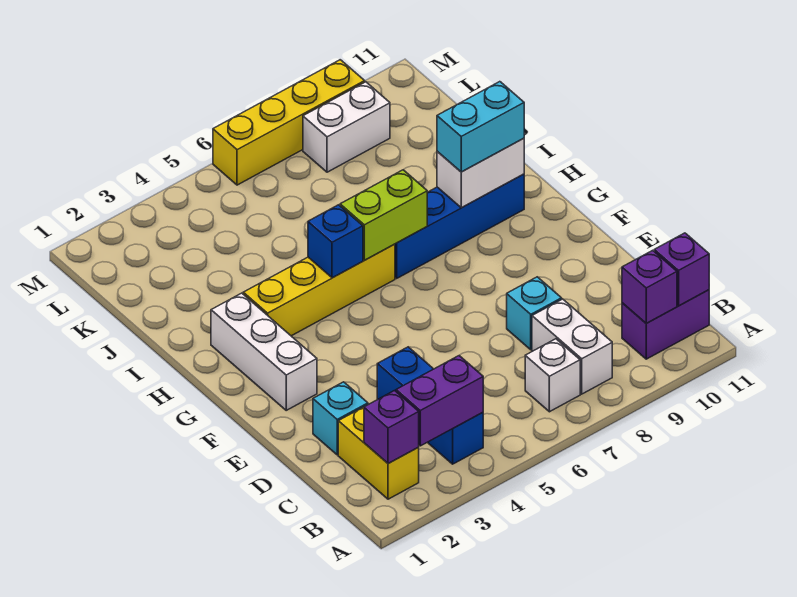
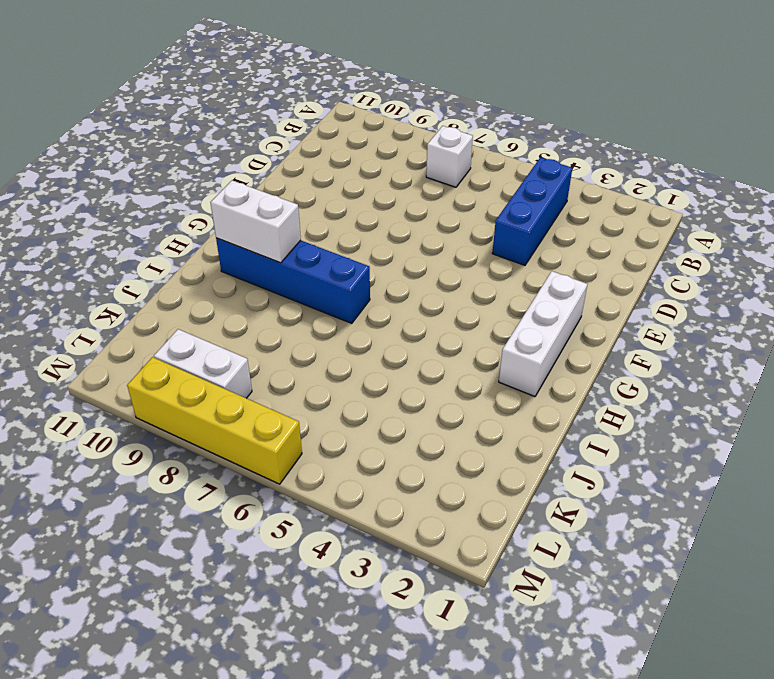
none -> yellow brick B2:C2 level 1
none -> white brick B8:C8 level 1
none -> purple brick B10:B11 level 1

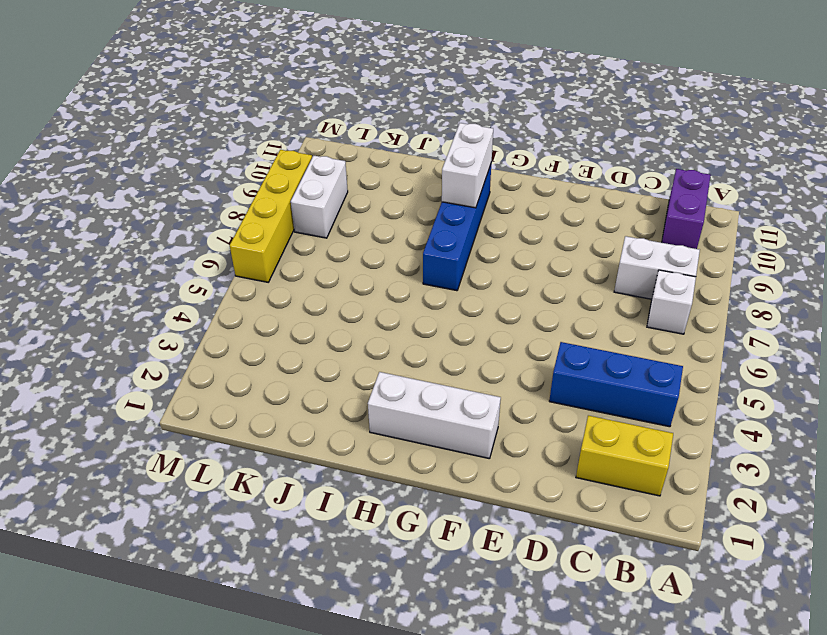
none -> cyan brick D2 level 1
none -> cyan brick D8 level 1
none -> yellow brick H3:H6 level 1

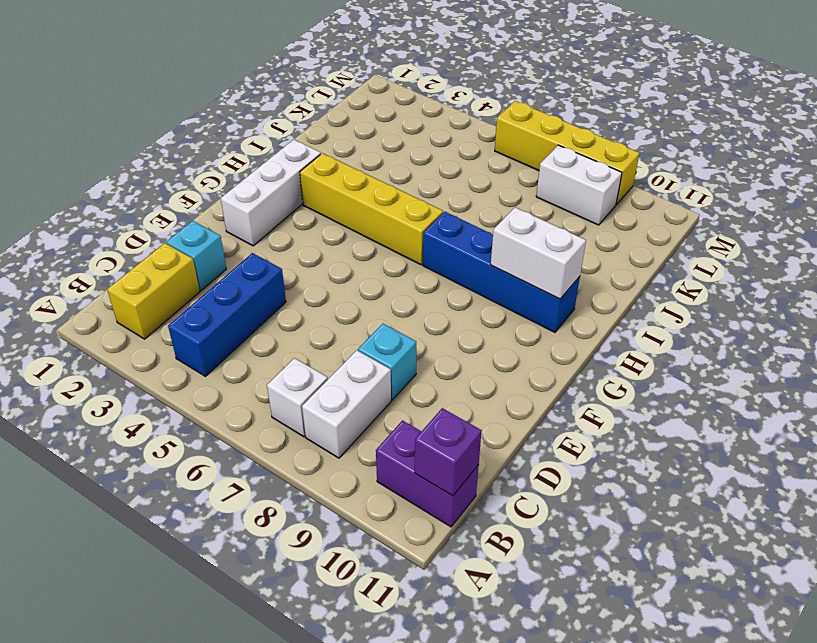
none -> purple brick B2 level 2
none -> purple brick B3:B4 level 2
none -> purple brick B10 level 2

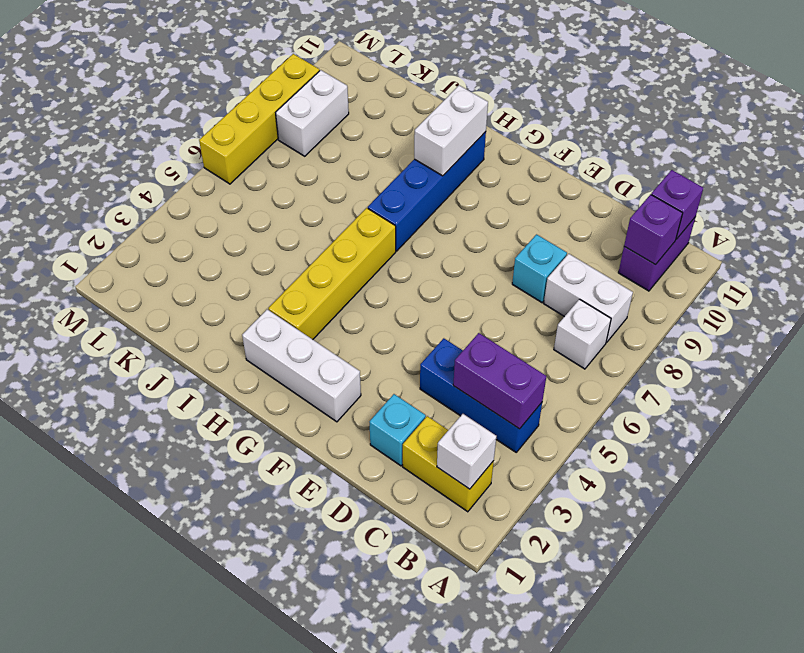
white brick B2 level 2 -> purple brick B2 level 2
purple brick B4:C4 level 2 -> purple brick B3:B4 level 2
none -> blue brick H5 level 2
none -> lime brick H6:H7 level 2
none -> cyan brick H9:H10 level 3

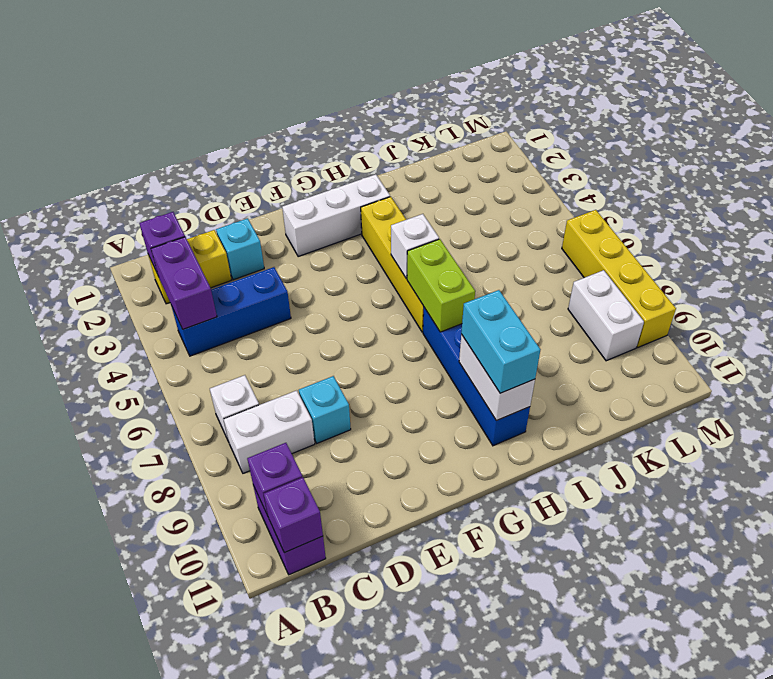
white brick H5 level 2 -> blue brick H5 level 2

